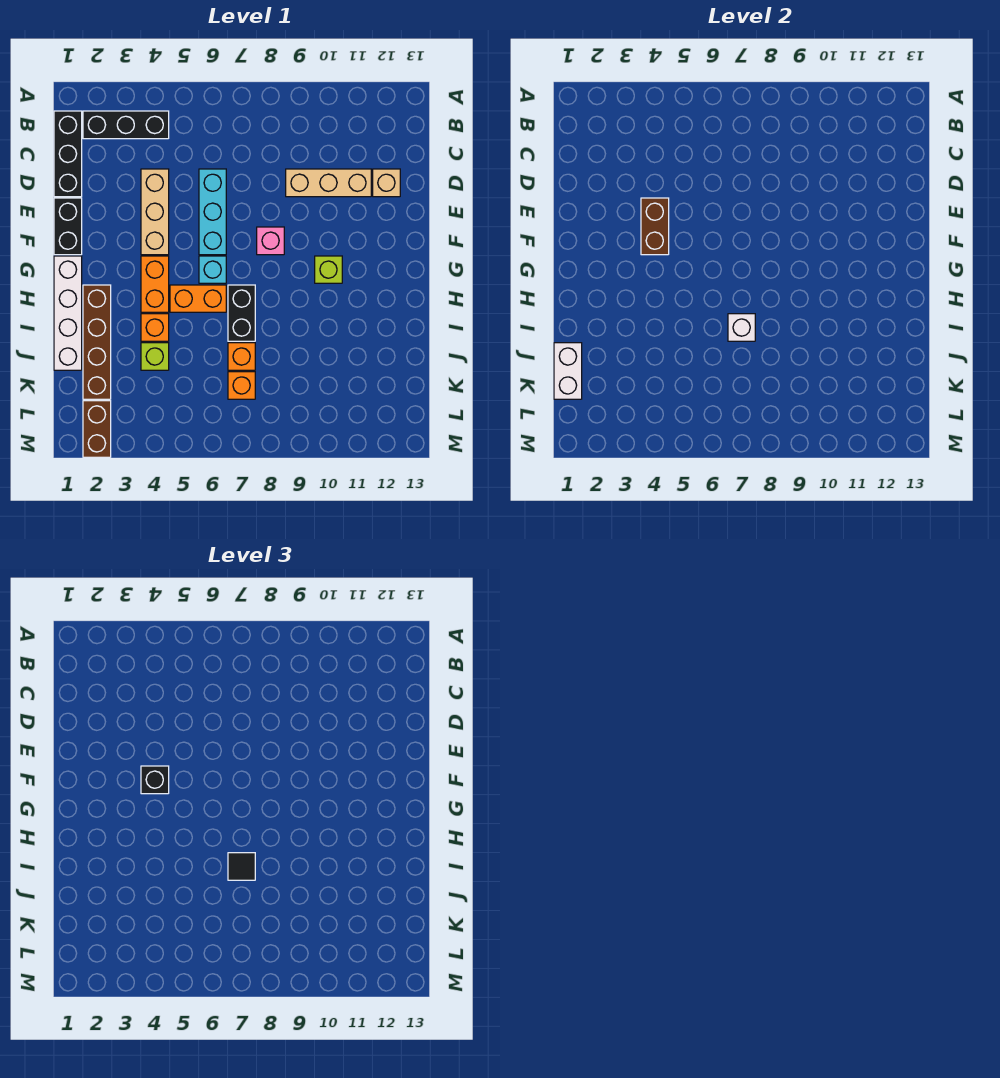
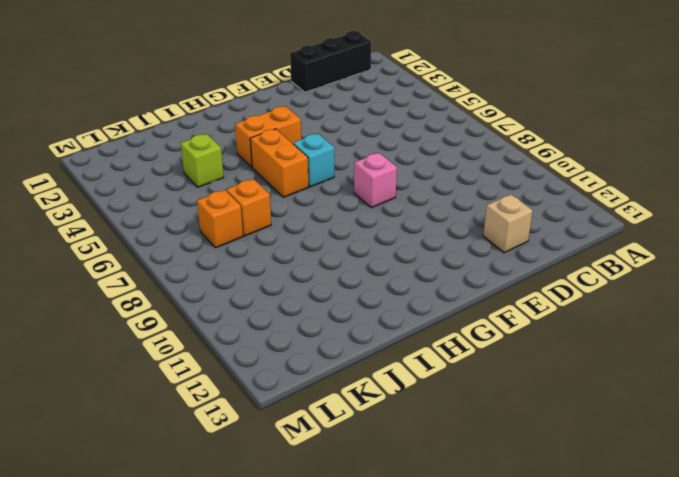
none -> black brick B2:B4 level 1
none -> tan brick D4:F4 level 1
none -> cyan brick D6:F6 level 1

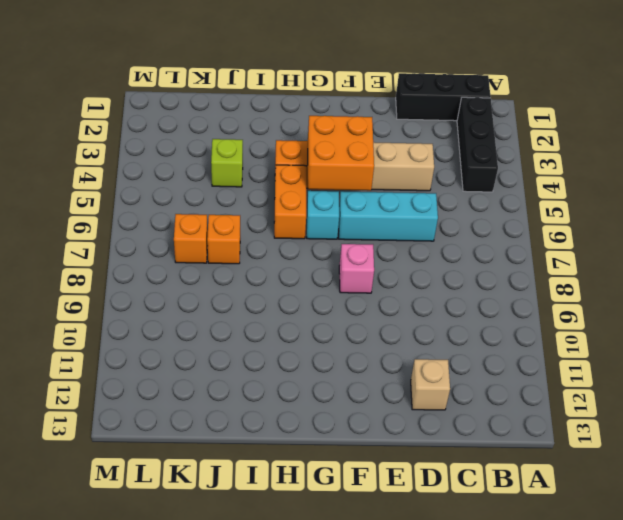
orange brick F4:G5 level 2 -> brown brick E4:F4 level 2
none -> tan brick D9:D11 level 1
none -> black brick E1:F1 level 1
none -> white brick G1:J1 level 1

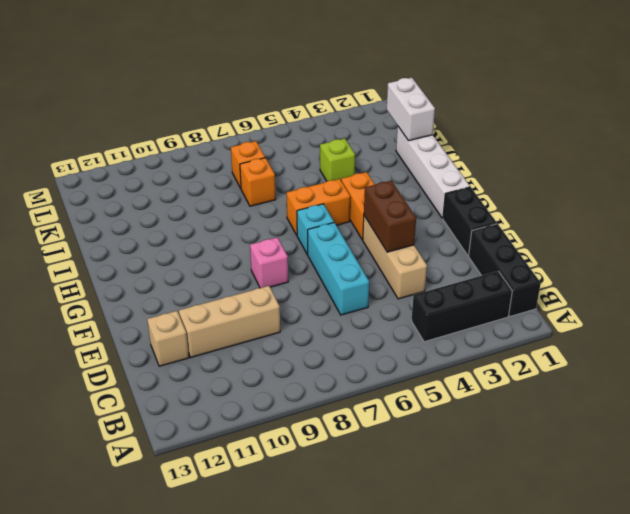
none -> lime brick G10 level 1
none -> brown brick H2:K2 level 1
none -> black brick H7:I7 level 1

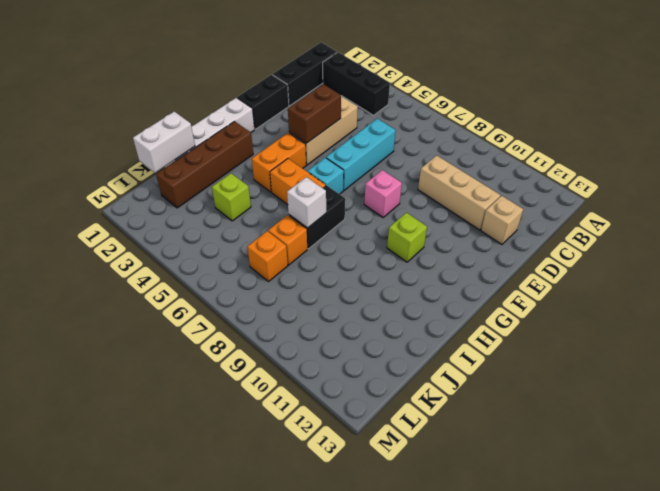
none -> orange brick I4 level 1
none -> brown brick L2:M2 level 1
none -> black brick F4 level 3

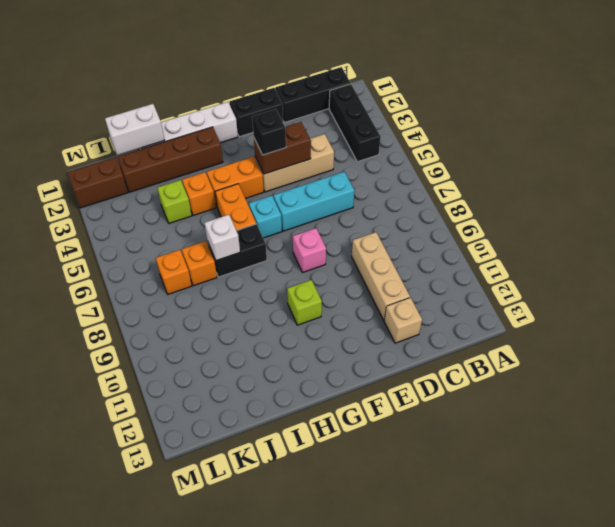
none -> black tile I7 level 3

